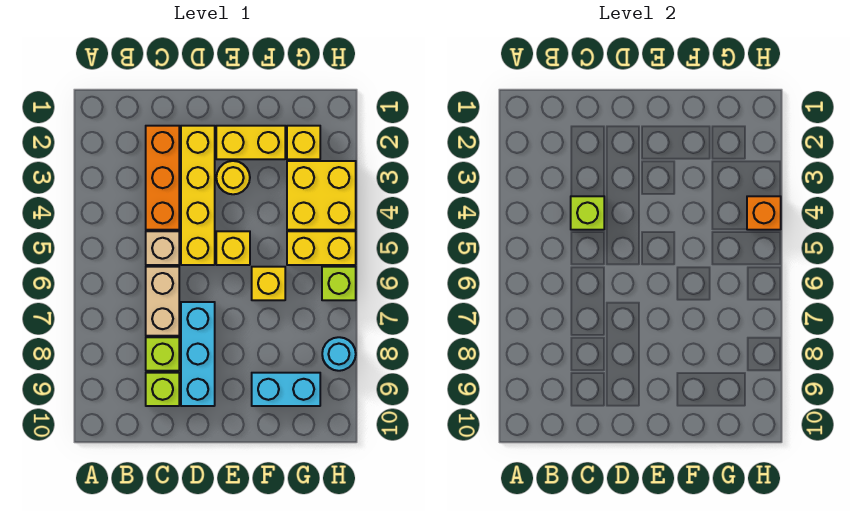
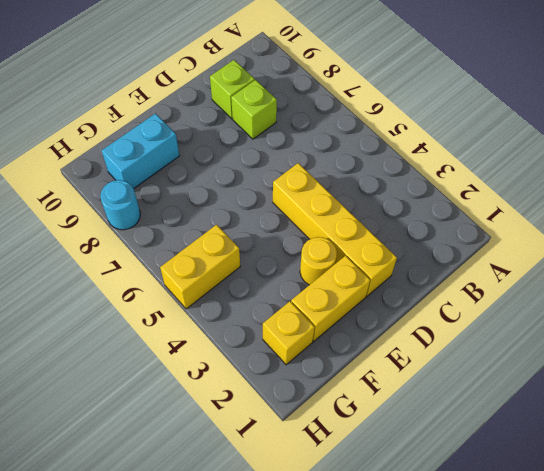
none -> orange brick C2:C4 level 1
none -> tan brick C5 level 1
none -> tan brick C6:C7 level 1

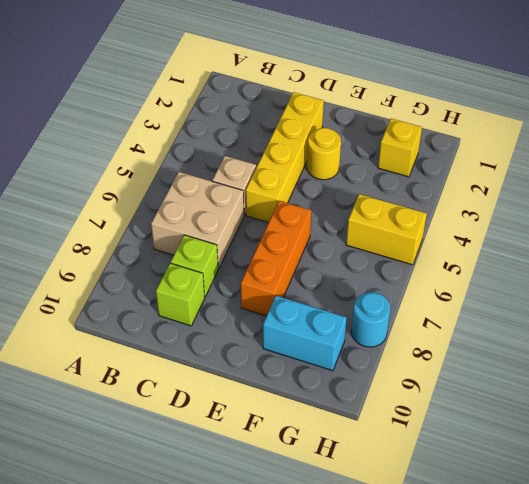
tan brick B6:C7 level 1 -> tan brick C6:C7 level 1
orange brick E6:E8 level 1 -> orange brick C2:C4 level 1
none -> cyan brick D7:D9 level 1
none -> yellow brick E2:F2 level 1
none -> yellow brick E5 level 1

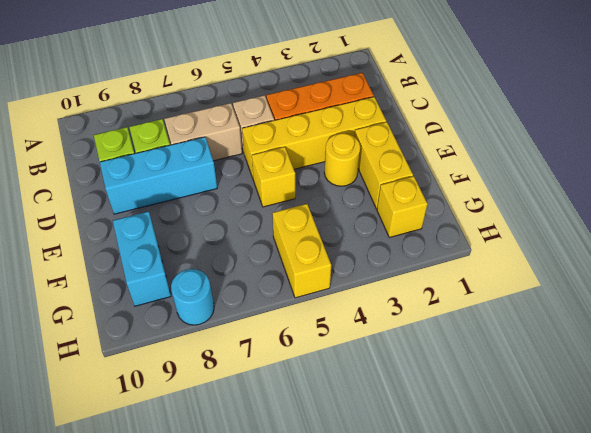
none -> yellow brick F6 level 1
none -> yellow brick G3:H4 level 1
none -> lime brick H6 level 1

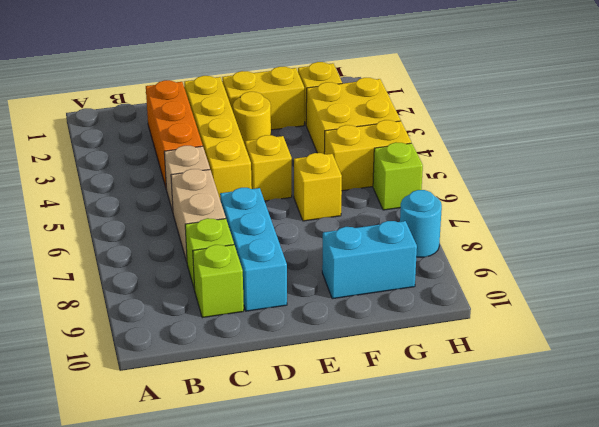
none -> lime brick C4 level 2
none -> orange brick H4 level 2

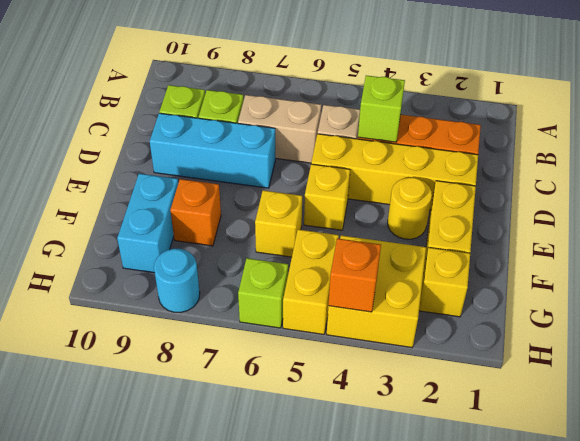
orange brick F8 level 1 -> none

